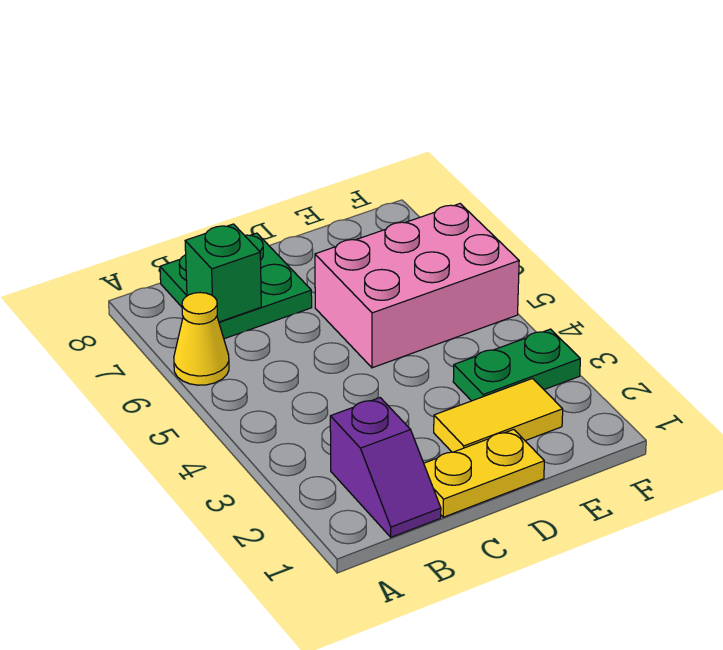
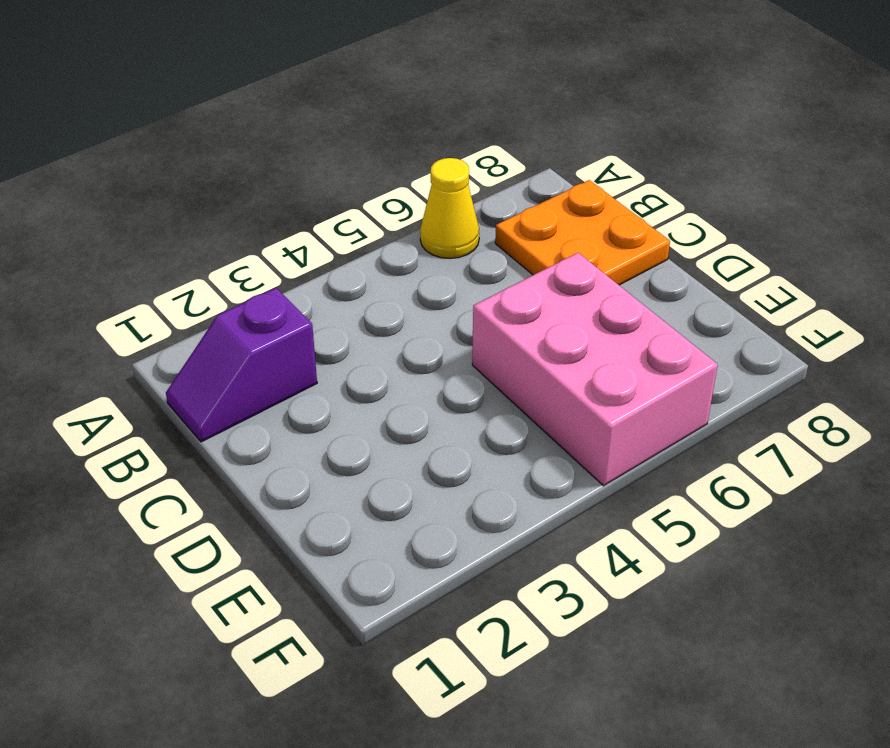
orange plate B7:C8 level 1 -> green plate B7:C8 level 1
none -> yellow plate C1:D1 level 1
none -> yellow tile D2:E2 level 1

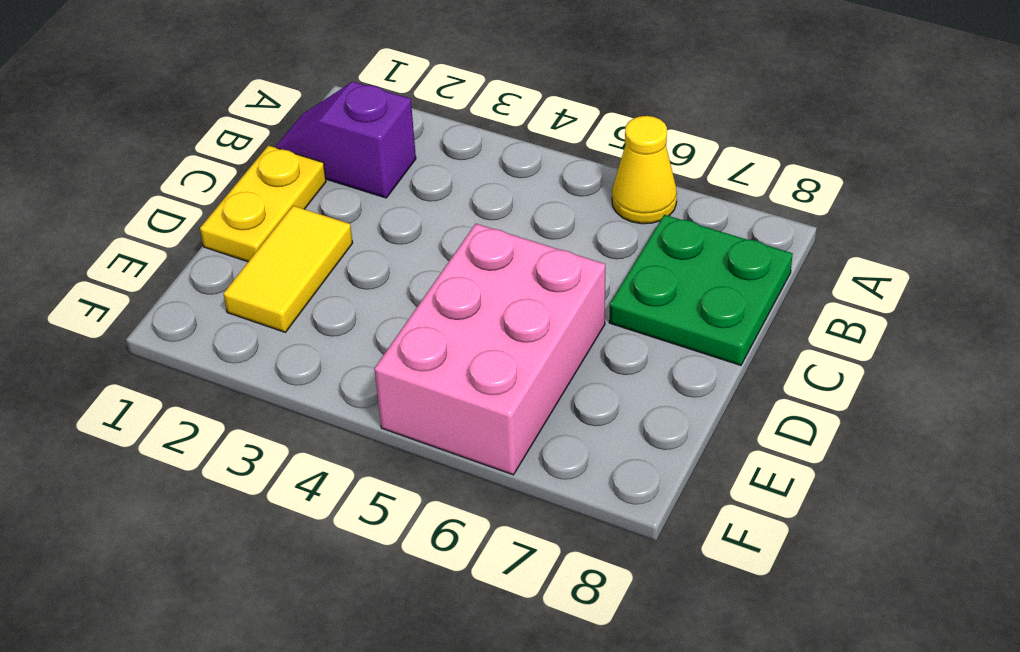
none -> green plate E3:F3 level 1
none -> green brick B7 level 2

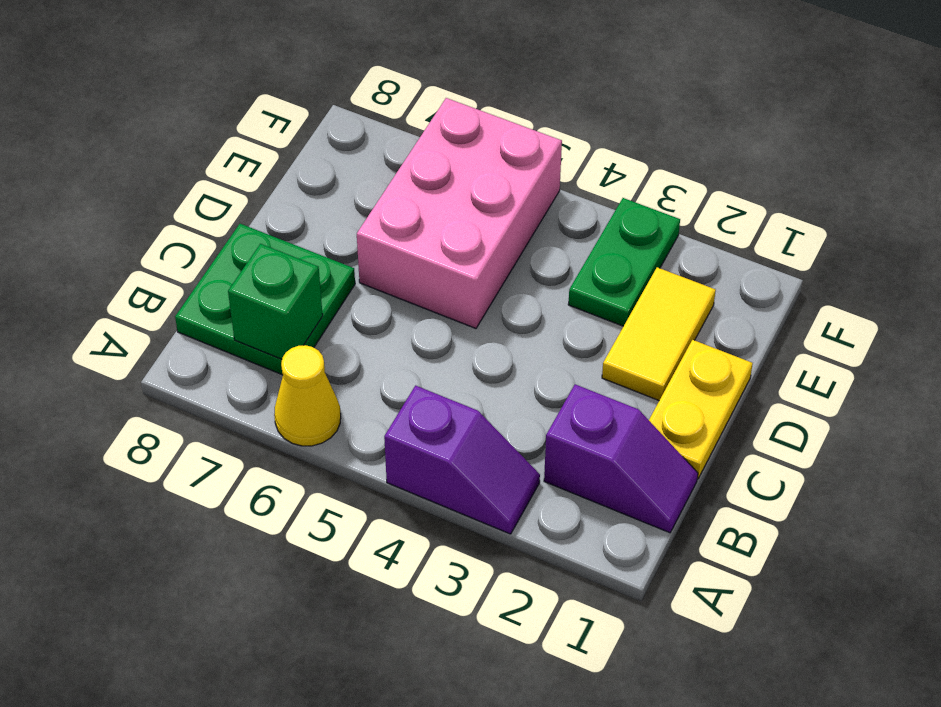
purple slope A3:A4 level 1 top 4 -> none

